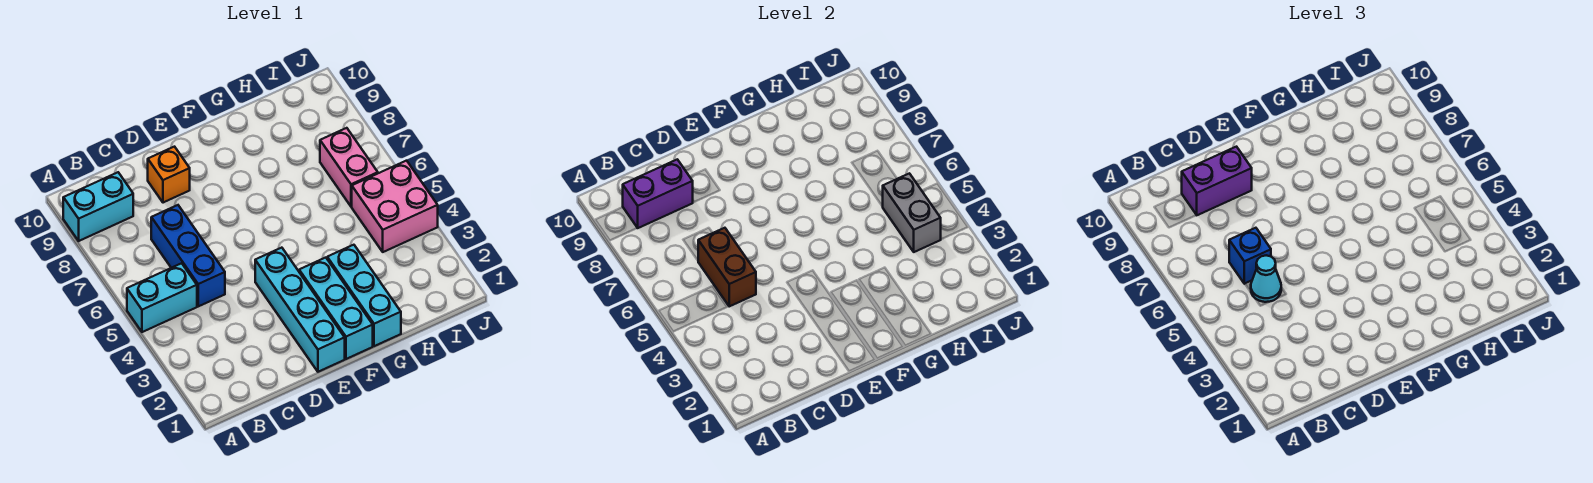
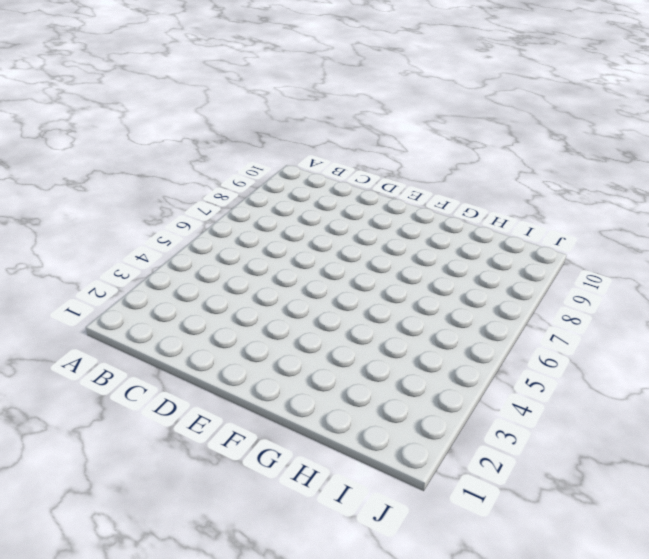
none -> cyan brick A5:B5 level 1
none -> cyan brick A9:B9 level 1
none -> blue brick C5:C7 level 1

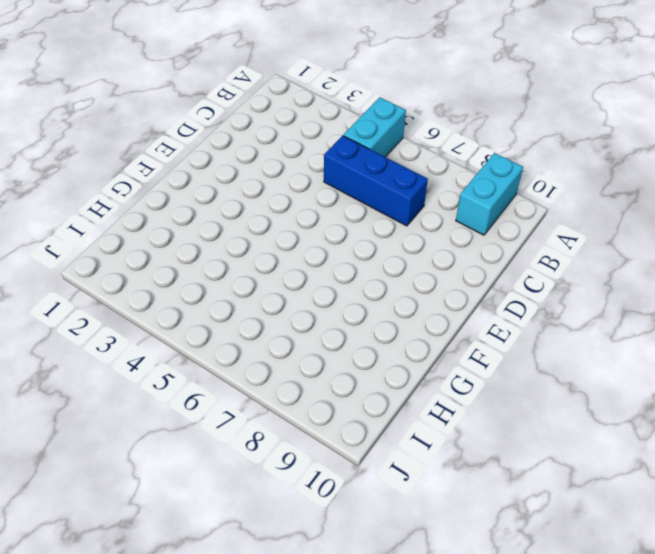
none -> orange brick D9 level 1
none -> cyan brick E1:E4 level 1
none -> cyan brick F1:F3 level 1

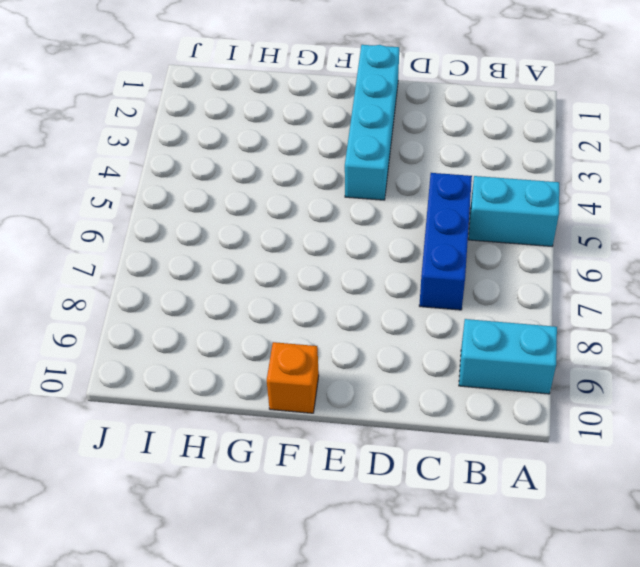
orange brick F10 level 1 -> orange brick D9 level 1
none -> cyan brick F1:F3 level 1
none -> cyan brick G1:G3 level 1
none -> pink brick I4:J5 level 1

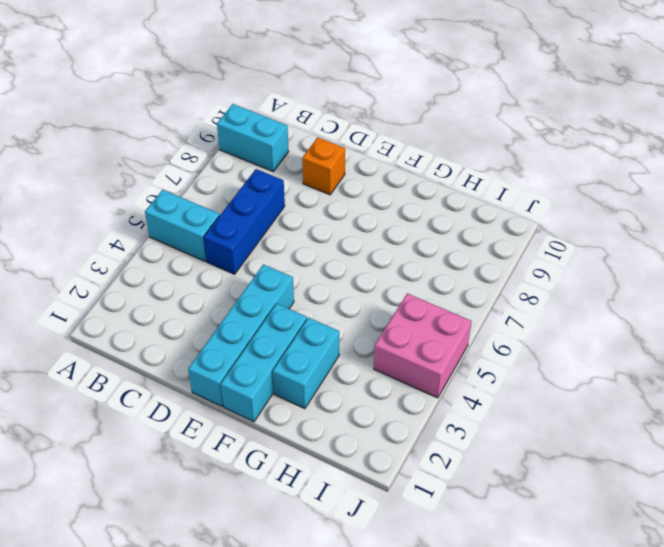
cyan brick G2:G3 level 1 -> cyan brick G1:G3 level 1
none -> pink brick I6:I7 level 1
none -> purple brick B9:C9 level 2
none -> brown brick C5:C6 level 2

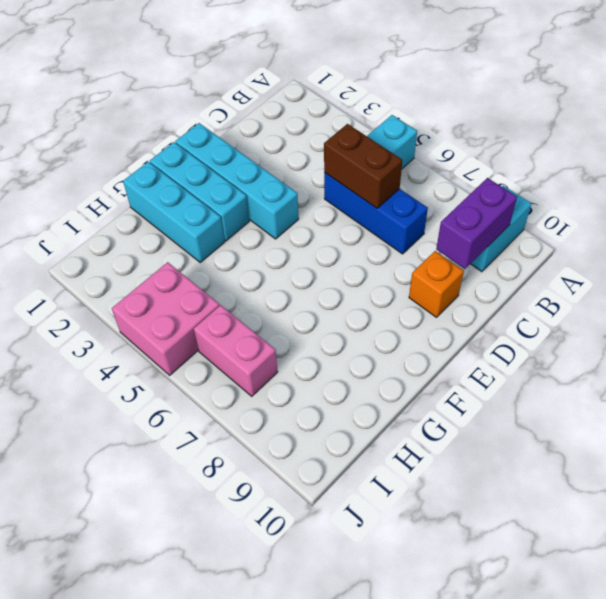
none -> grey brick I4:I5 level 2
none -> cyan cone C5 level 3
none -> blue brick C6 level 3

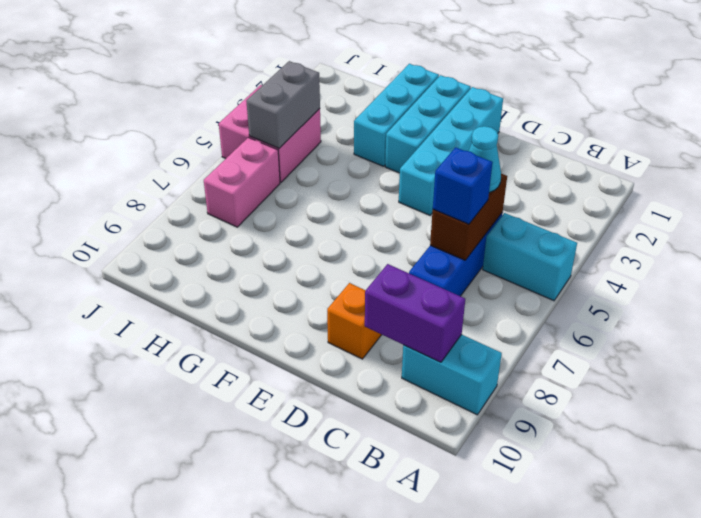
none -> purple brick C9:D9 level 3

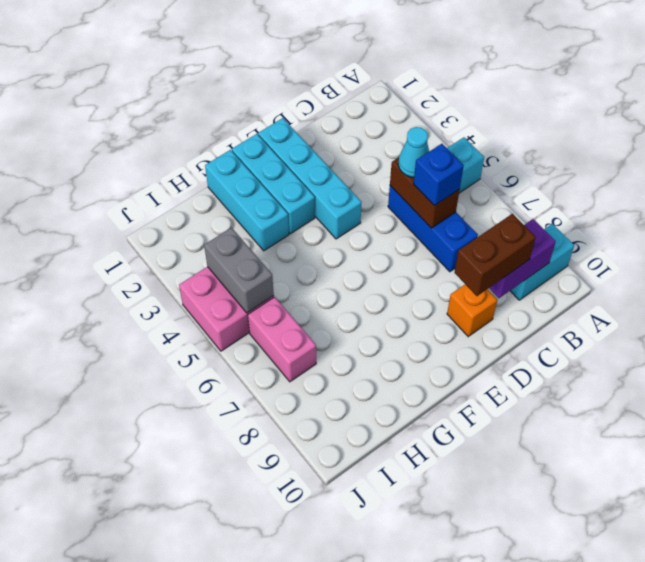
brown brick C9:D9 level 3 -> purple brick C9:D9 level 3

